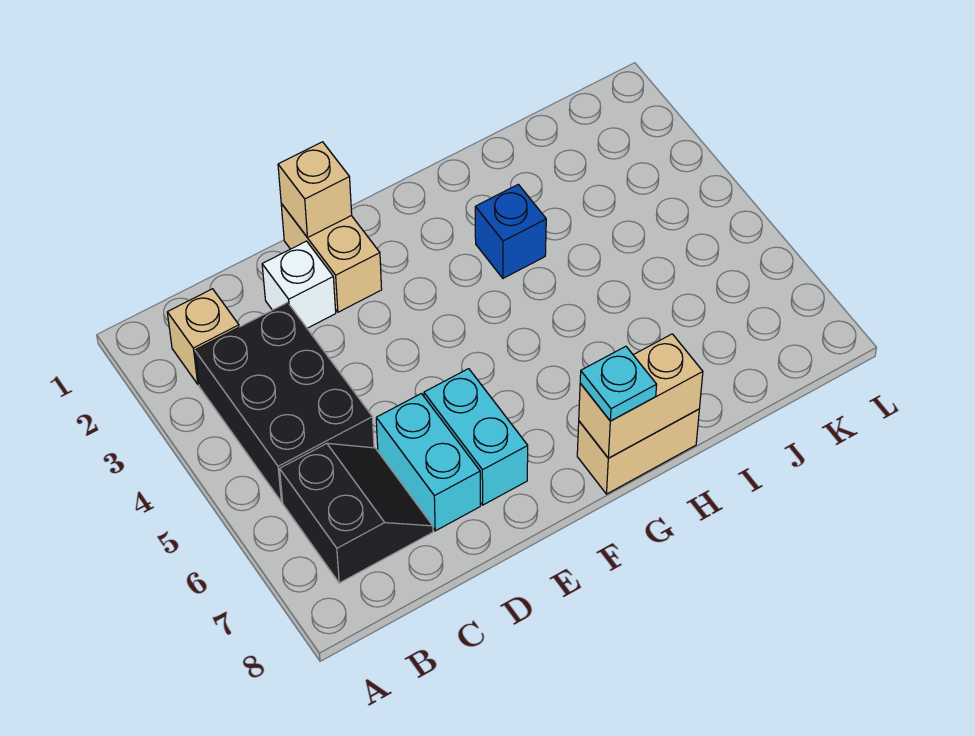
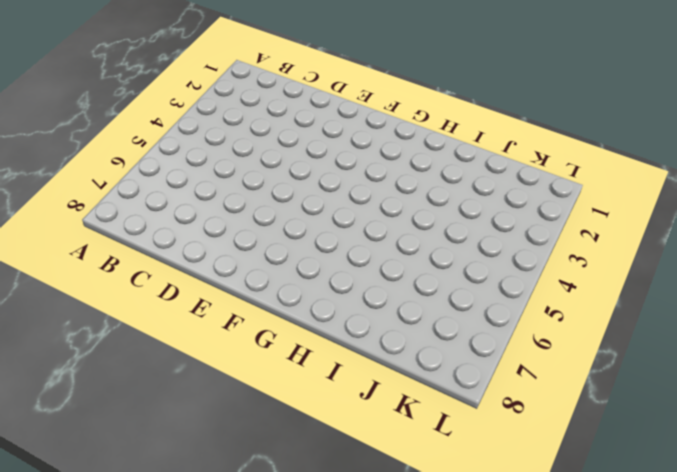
none -> tan brick B2 level 1
none -> black brick B3:C5 level 1
none -> black slope B6:C7 level 1 top B

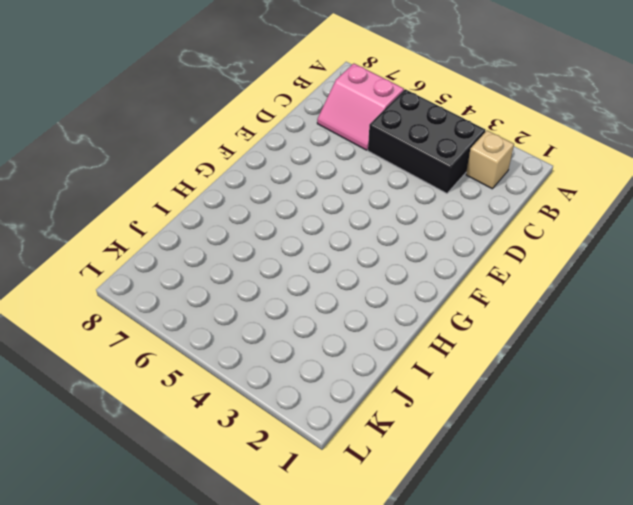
pink slope B6:C7 level 1 top B -> black slope B6:C7 level 1 top B
none -> white brick D2 level 1
none -> cyan brick D6:D7 level 1
none -> tan brick E1:E2 level 1

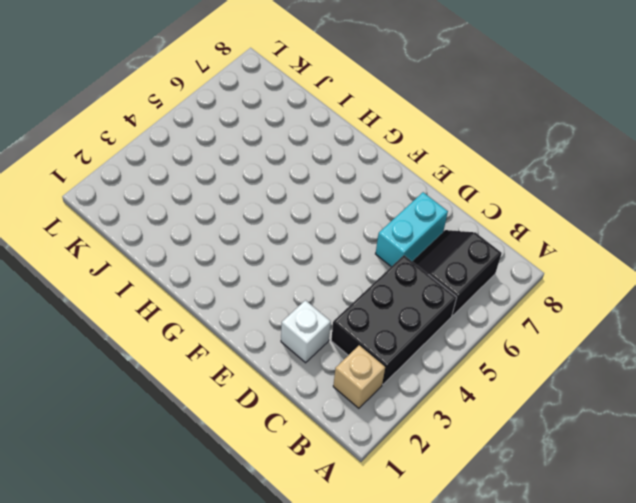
none -> tan brick E1:E2 level 1
none -> cyan brick E6:E7 level 1
none -> tan brick G8:H8 level 1

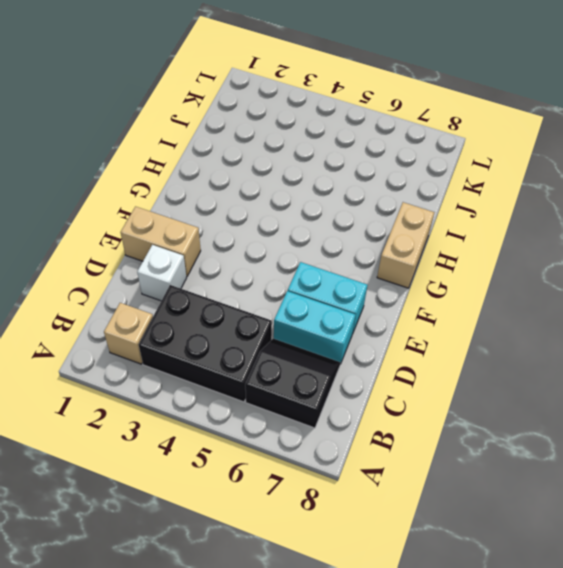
none -> blue brick H3 level 1
none -> tan brick E1 level 2
none -> tan brick G8:H8 level 2

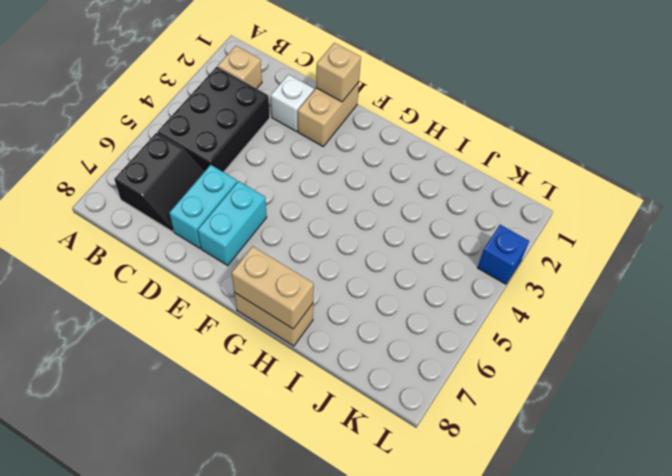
blue brick L3 level 1 -> blue brick H3 level 1
none -> cyan plate G8 level 3

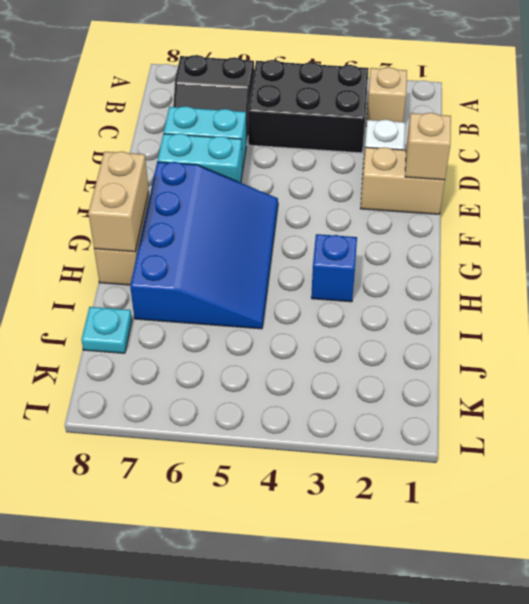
blue slope F5:I7 level 1 top 7 -> none
cyan plate J8 level 1 -> cyan plate G8 level 3

